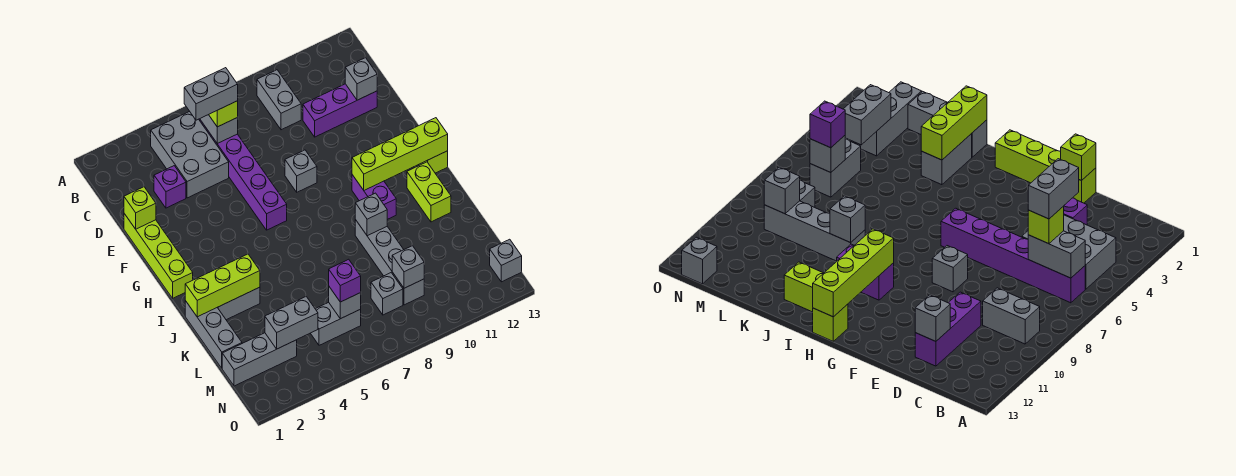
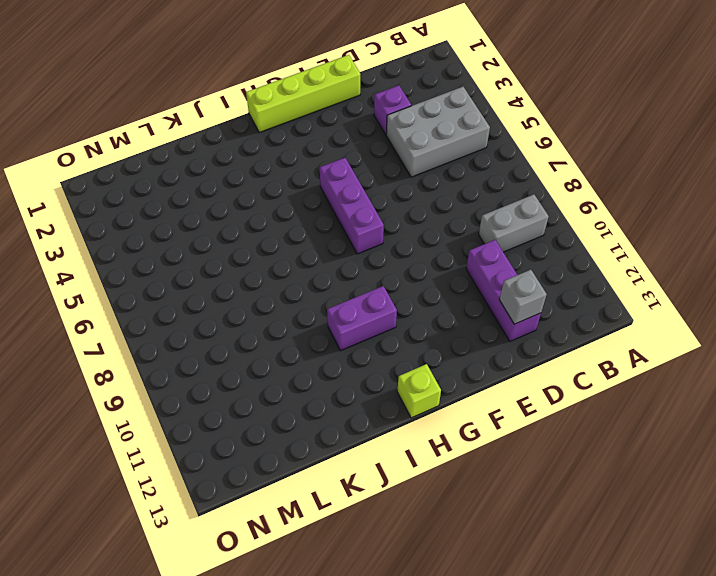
purple brick G5:G7 level 1 -> purple brick B6:G6 level 1
none -> grey brick F8 level 1
none -> lime brick I12:J12 level 1
none -> grey brick J1:L1 level 1

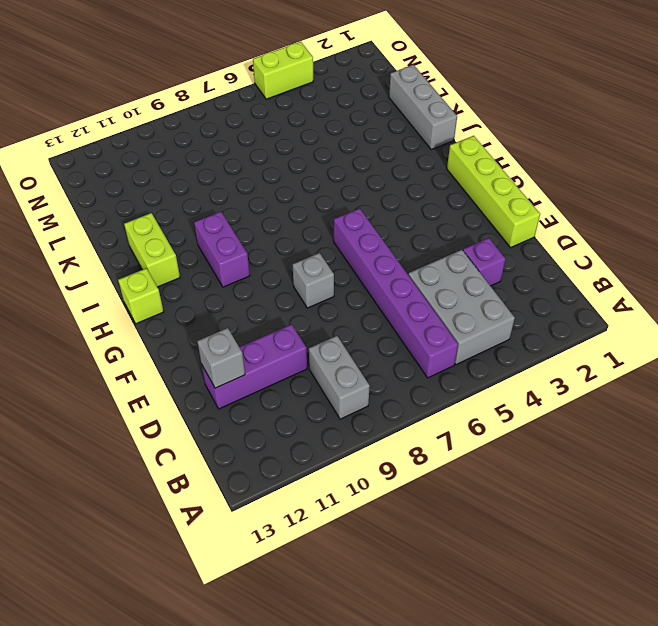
lime brick O4:O5 level 1 -> none
none -> grey brick J2:J3 level 1
none -> grey brick J9:M9 level 1
none -> grey brick M1:M3 level 1

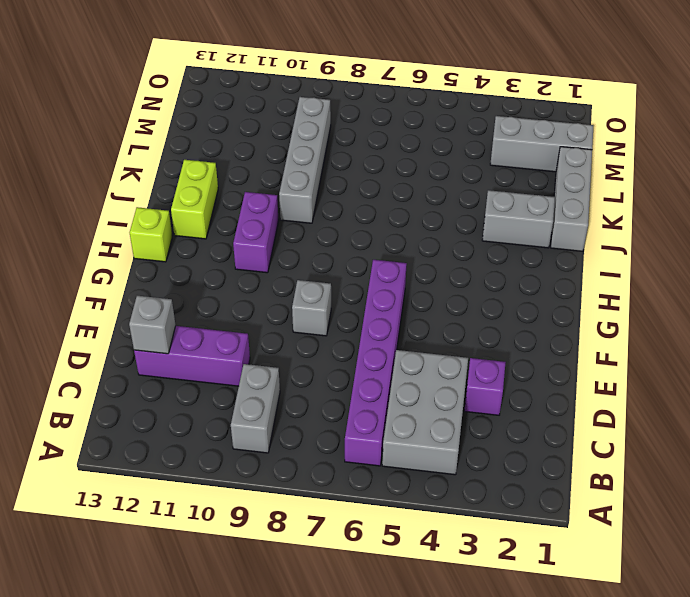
none -> lime brick E1:H1 level 1
none -> grey brick M5:M6 level 1
none -> grey brick M8 level 1

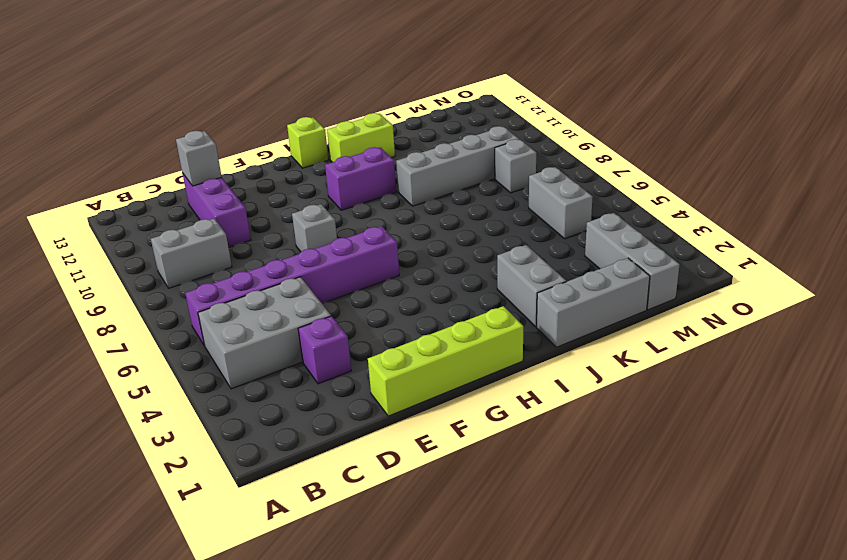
none -> grey brick N13 level 1
none -> grey brick B6:C6 level 2
none -> lime brick E1 level 2

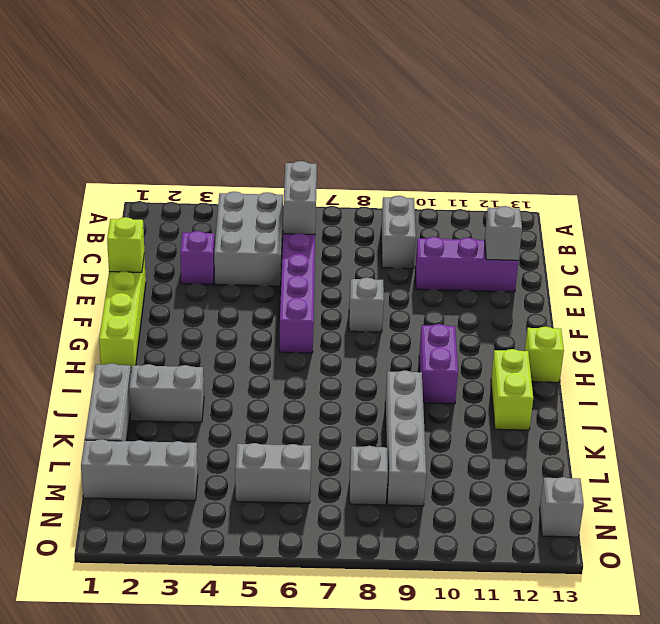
none -> lime brick H10:H13 level 2
none -> lime brick J1:J3 level 2
none -> grey brick J9 level 2

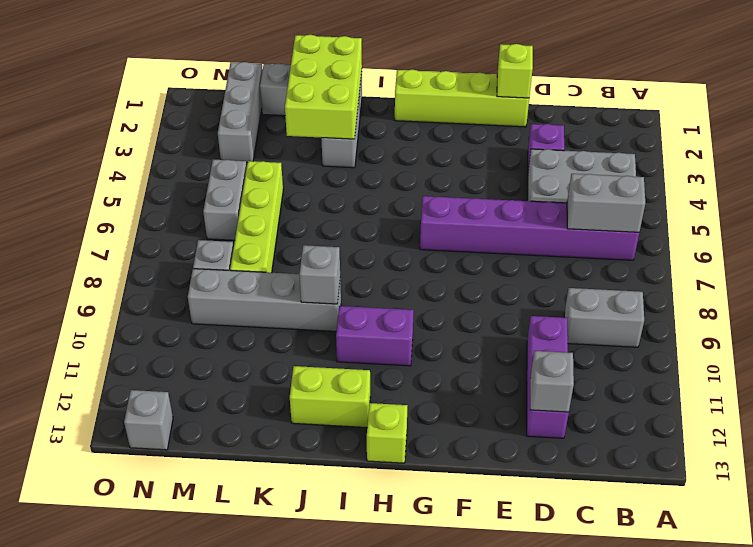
lime brick J1:K3 level 2 -> lime brick J1:J3 level 2
lime brick L5:L8 level 1 -> lime brick H10:H13 level 2
none -> grey brick F8 level 1
none -> grey brick M3:M4 level 2
none -> grey brick M6 level 2

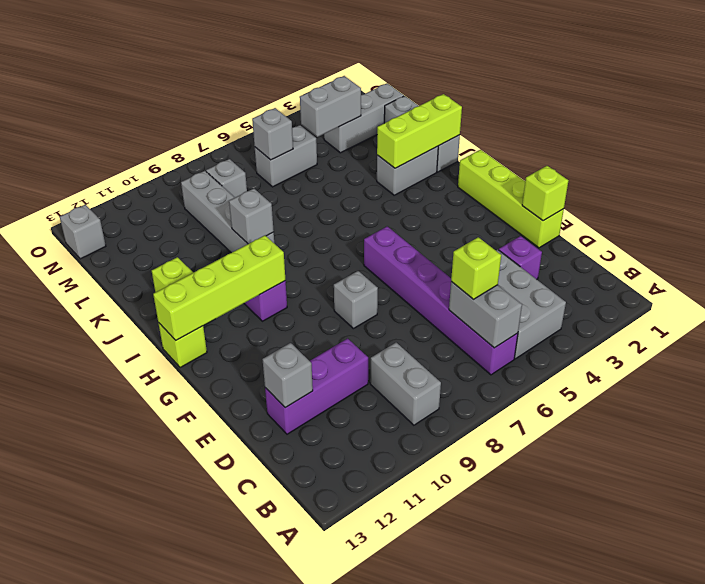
none -> grey brick M9 level 2
none -> purple brick M6 level 3
none -> grey brick C5:C6 level 4

